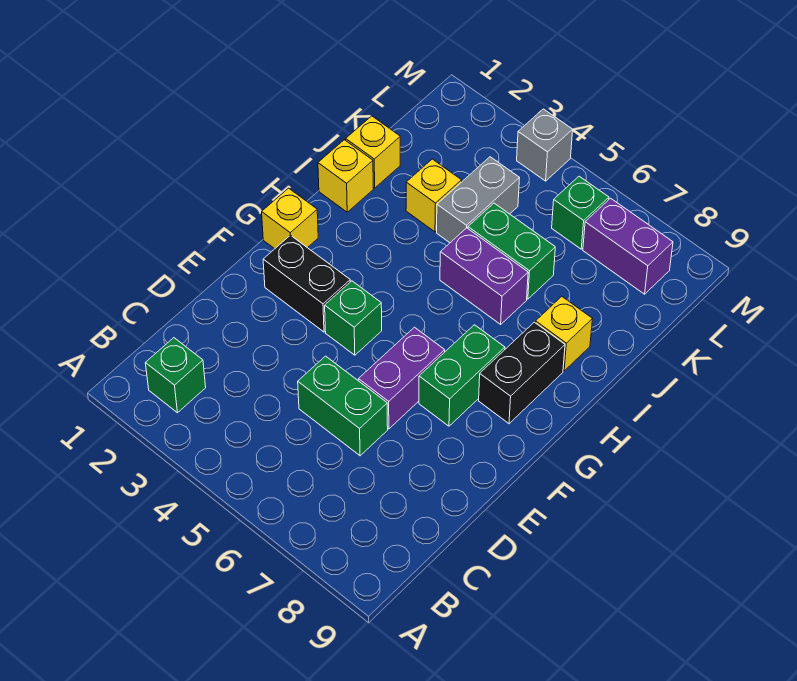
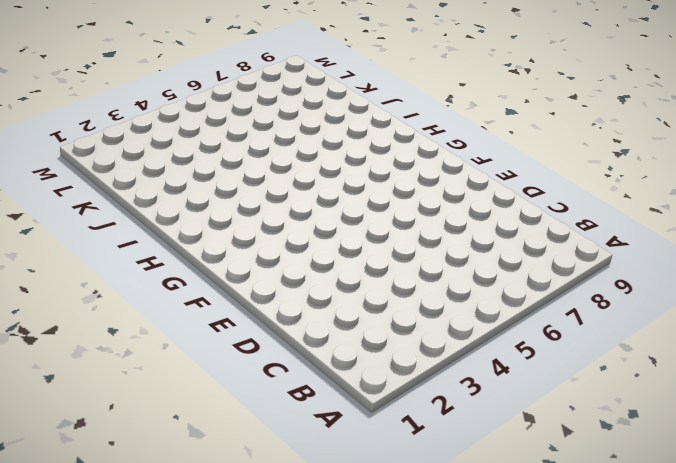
none -> green brick B2 level 1
none -> green brick D5:D6 level 1
none -> purple brick E6:F6 level 1

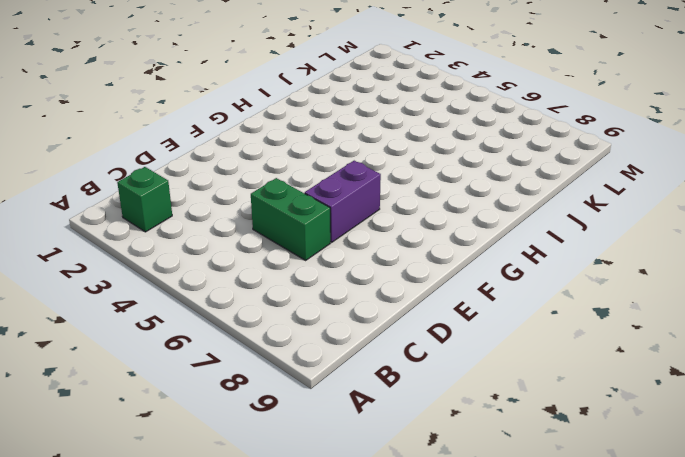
none -> black brick F2:F3 level 1
none -> green brick F4 level 1
none -> green brick F7:G7 level 1

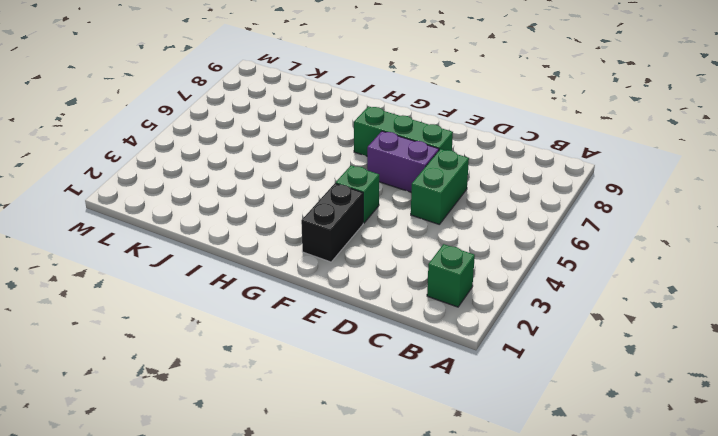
green brick E7:G7 level 1 -> green brick F7:G7 level 1
none -> yellow brick G1 level 1
none -> black brick G8:H8 level 1
none -> yellow brick I1 level 1

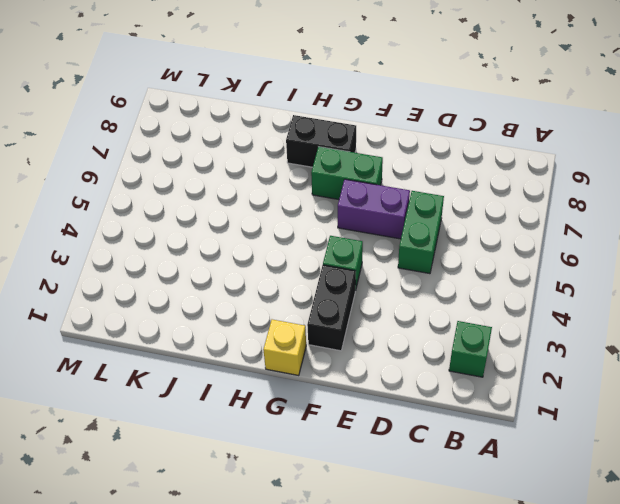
none -> yellow brick I1 level 1
none -> purple brick I5:I6 level 1
none -> yellow brick I8 level 1

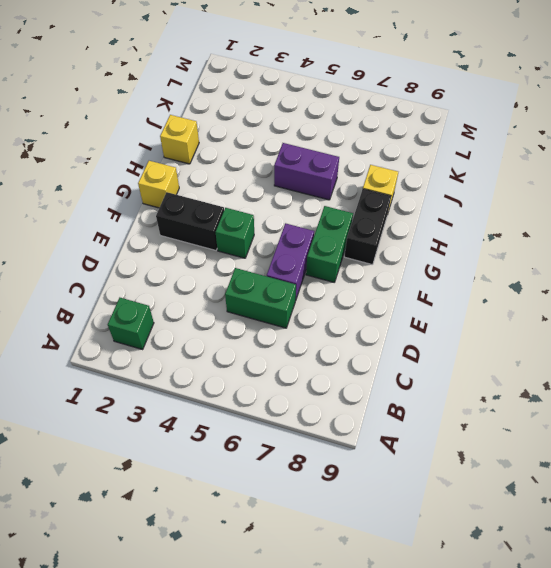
none -> yellow brick J1 level 1
none -> yellow brick J3 level 1
none -> grey brick J4:K4 level 1

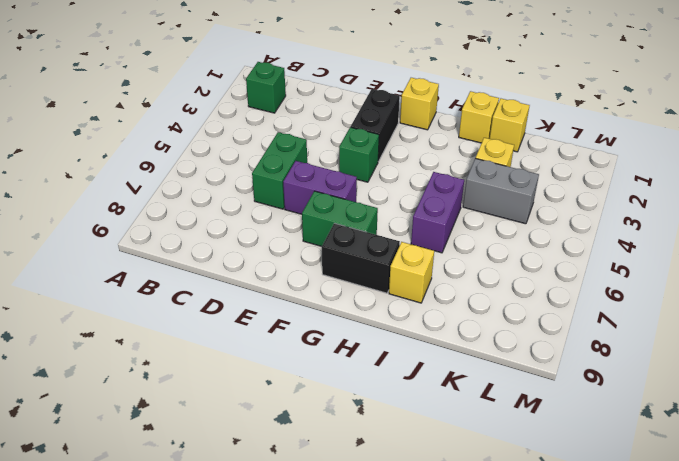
none -> green brick J5:J6 level 1
none -> green brick L6 level 1
none -> purple brick L7:L8 level 1

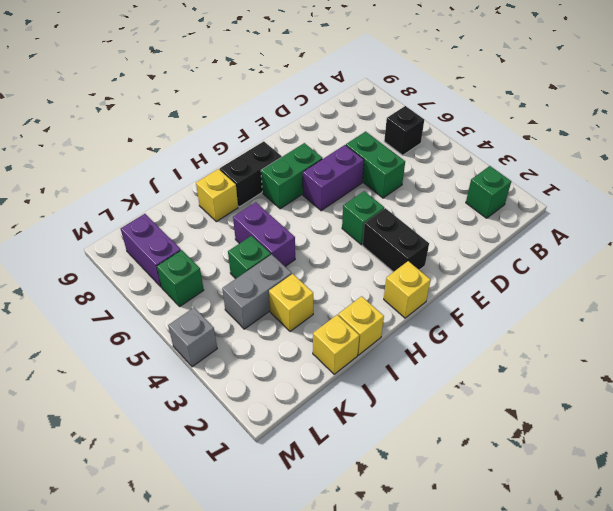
black brick B6 level 1 -> none
green brick J5 level 1 -> green brick J5:J6 level 1

